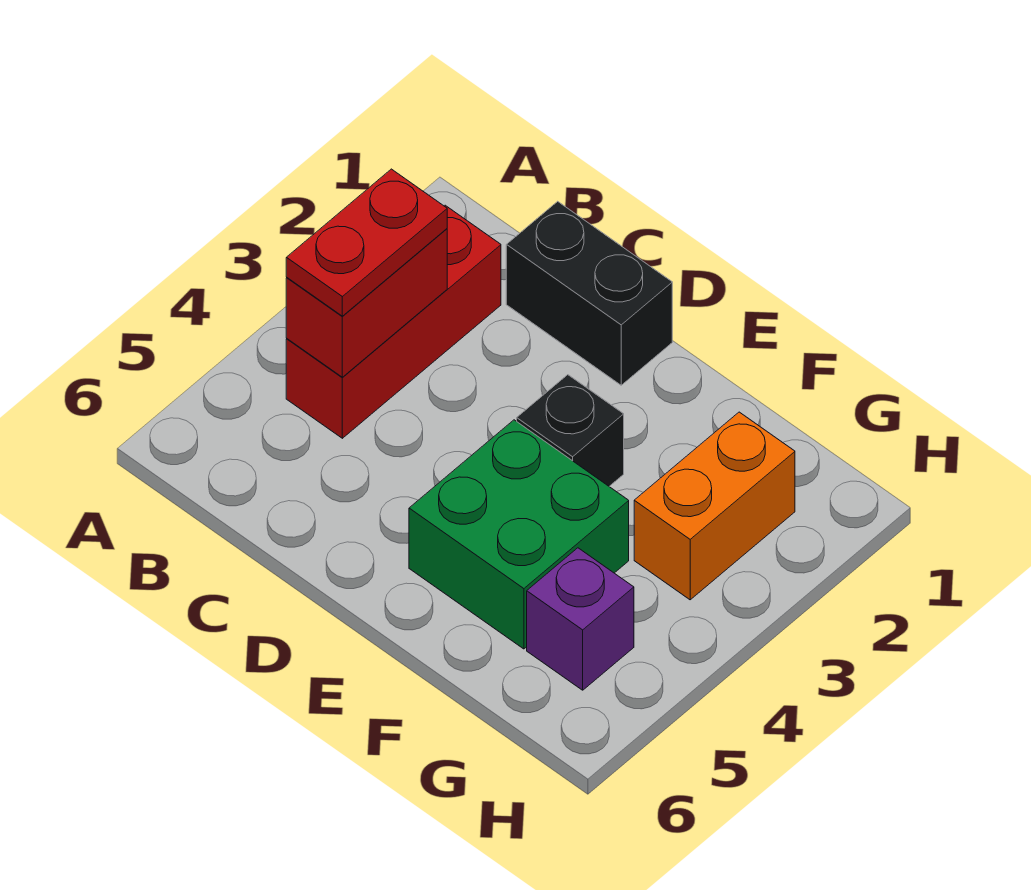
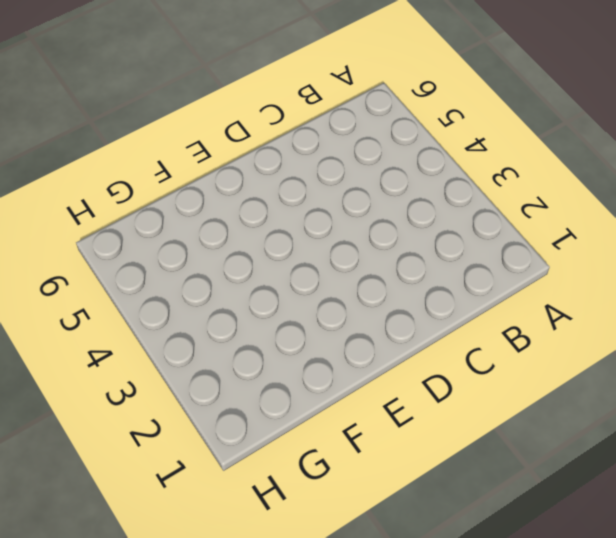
none -> red brick B2:B4 level 1
none -> black brick C1:D1 level 1

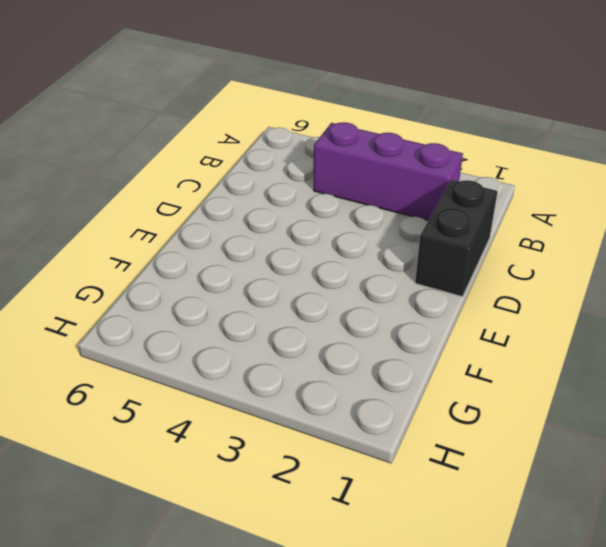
purple brick B2:B4 level 1 -> red brick B2:B4 level 1
none -> black brick E3 level 1
none -> green brick E4:F5 level 1

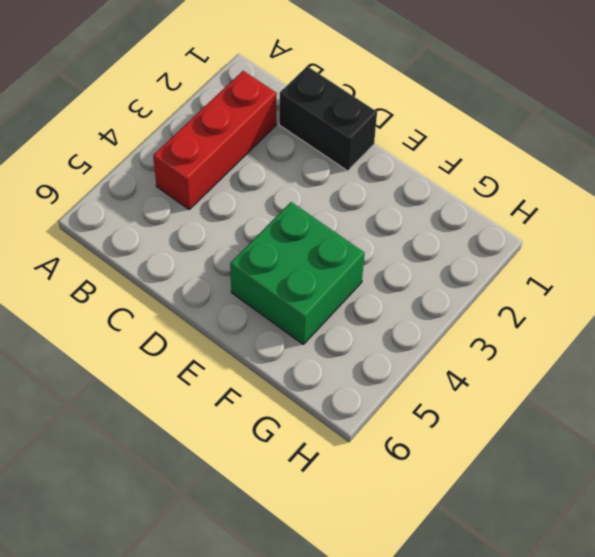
none -> black brick E3 level 1
none -> orange brick G2:G3 level 1

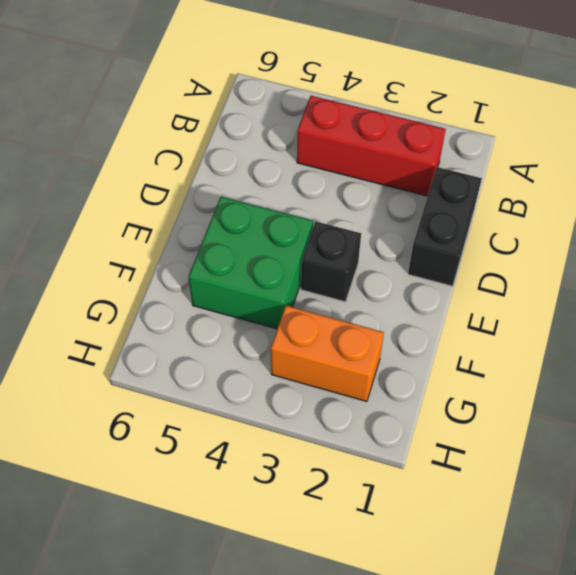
none -> purple brick G5 level 1
none -> red brick B3:B4 level 2

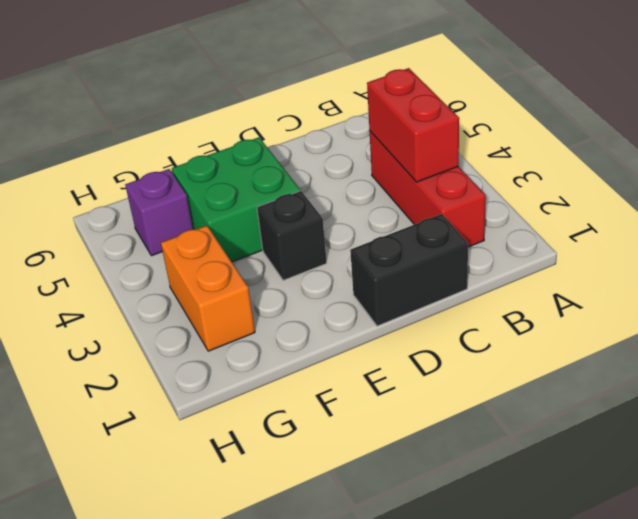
none -> red plate B3:B4 level 3

